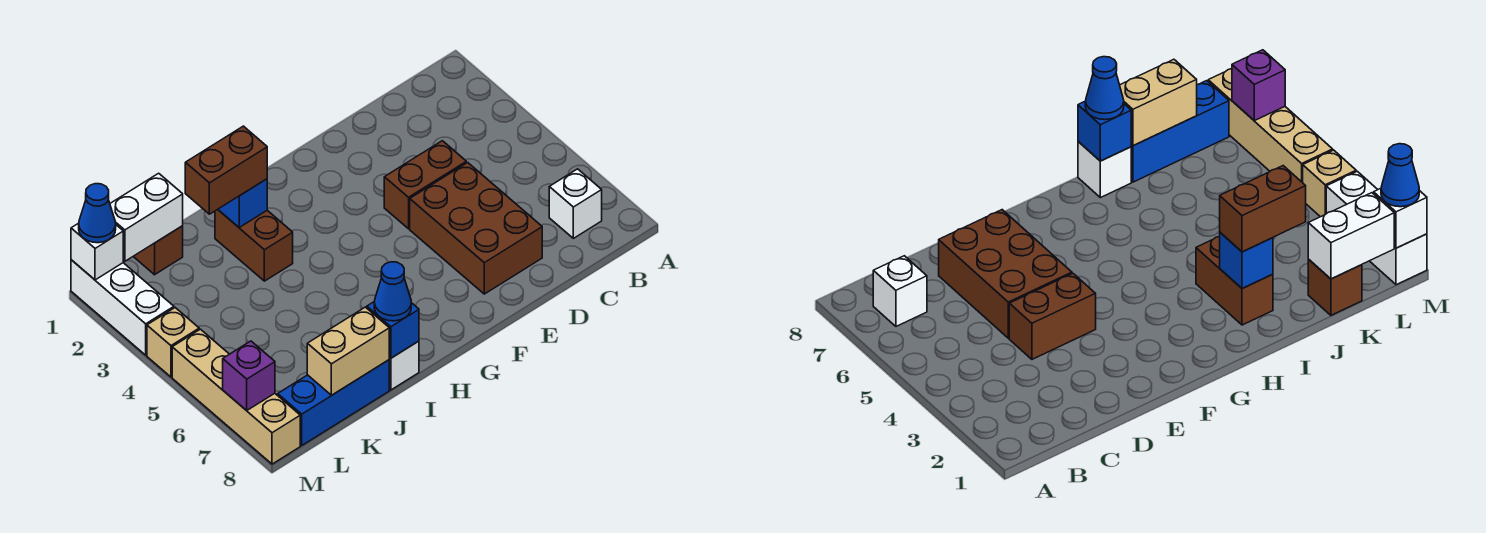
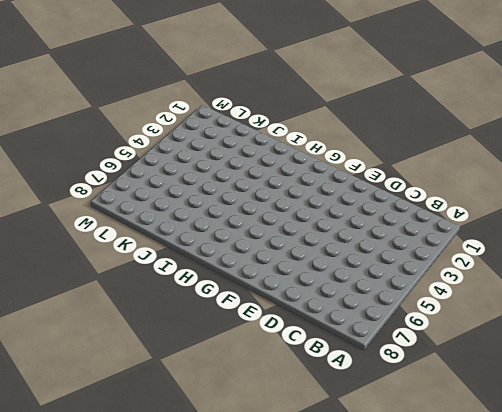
none -> white brick B7 level 1
none -> brown brick D4:E4 level 1
none -> brown brick D5:E7 level 1

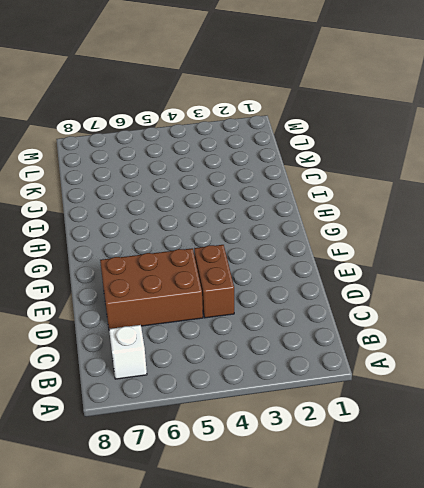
none -> brown brick I2:I3 level 1
none -> white brick I8 level 1
none -> blue brick J8:L8 level 1

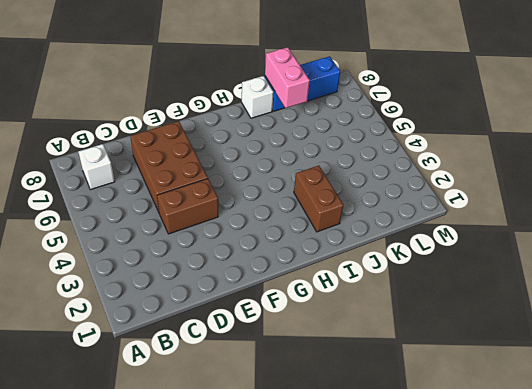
pink brick J7:J8 level 2 -> tan brick J8:K8 level 2
none -> brown brick K1 level 1
none -> white brick M1:M3 level 1
none -> tan brick M4 level 1

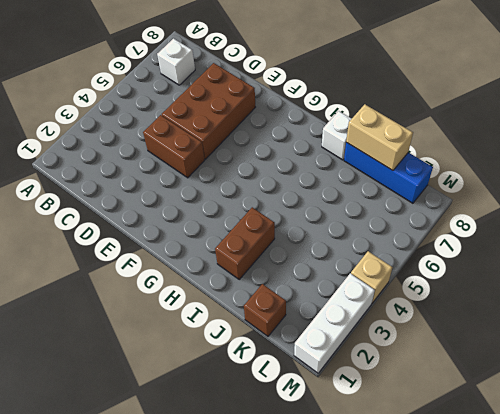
none -> tan brick M5:M8 level 1
none -> blue brick I2 level 2
none -> blue brick I8 level 2

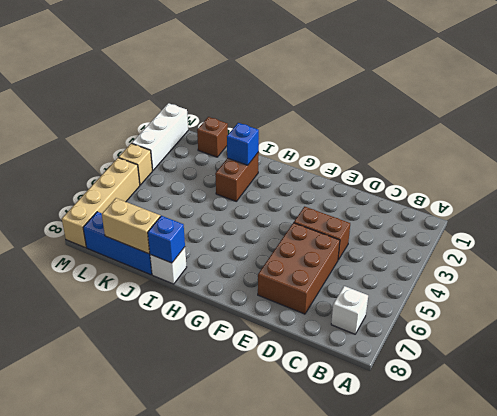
none -> white brick K1:L1 level 2
none -> white brick M1 level 2
none -> purple brick M7 level 2

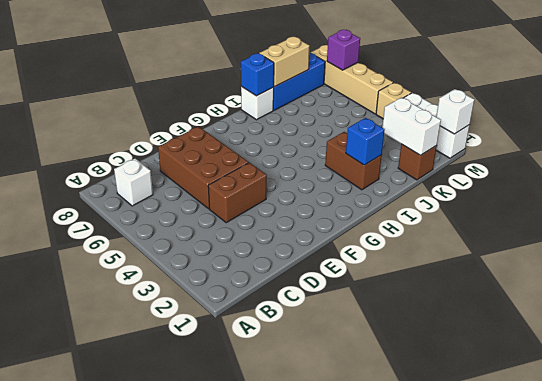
white brick K1:K2 level 2 -> white brick K1:L1 level 2
none -> brown brick I2:J2 level 3
none -> blue cone I8 level 3
none -> blue cone M1 level 3

